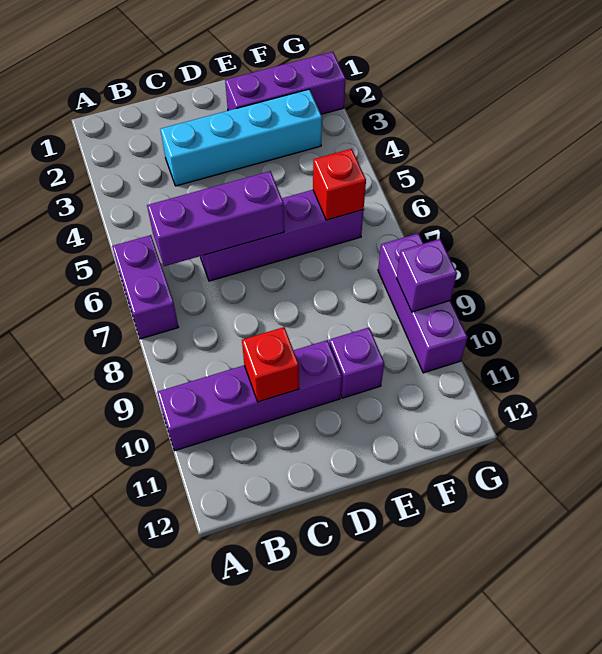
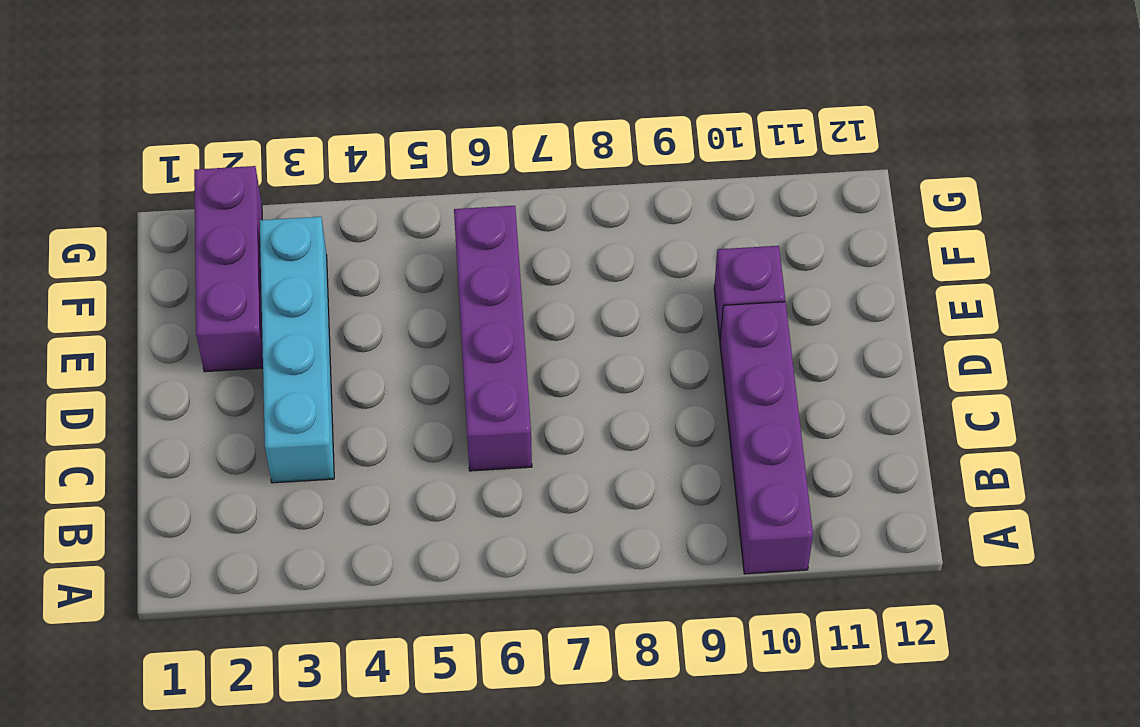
none -> purple brick A6:A7 level 1
none -> purple brick G8:G10 level 1

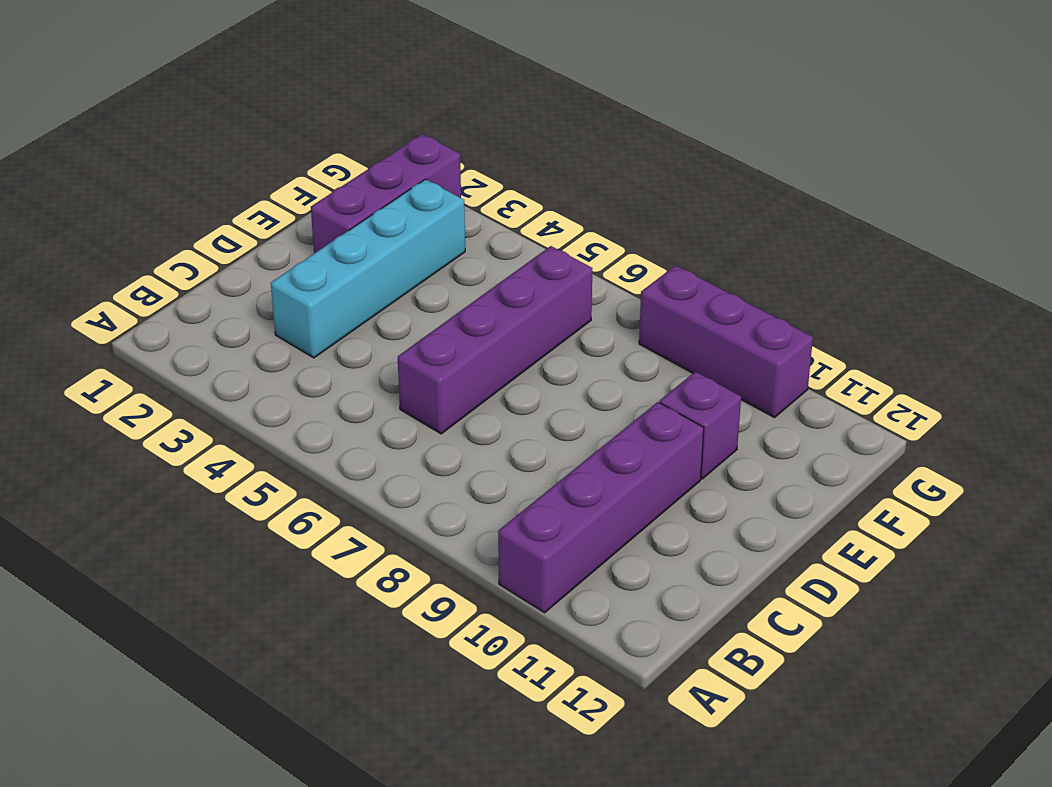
none -> purple brick A6:A7 level 1
none -> purple brick B6:D6 level 2

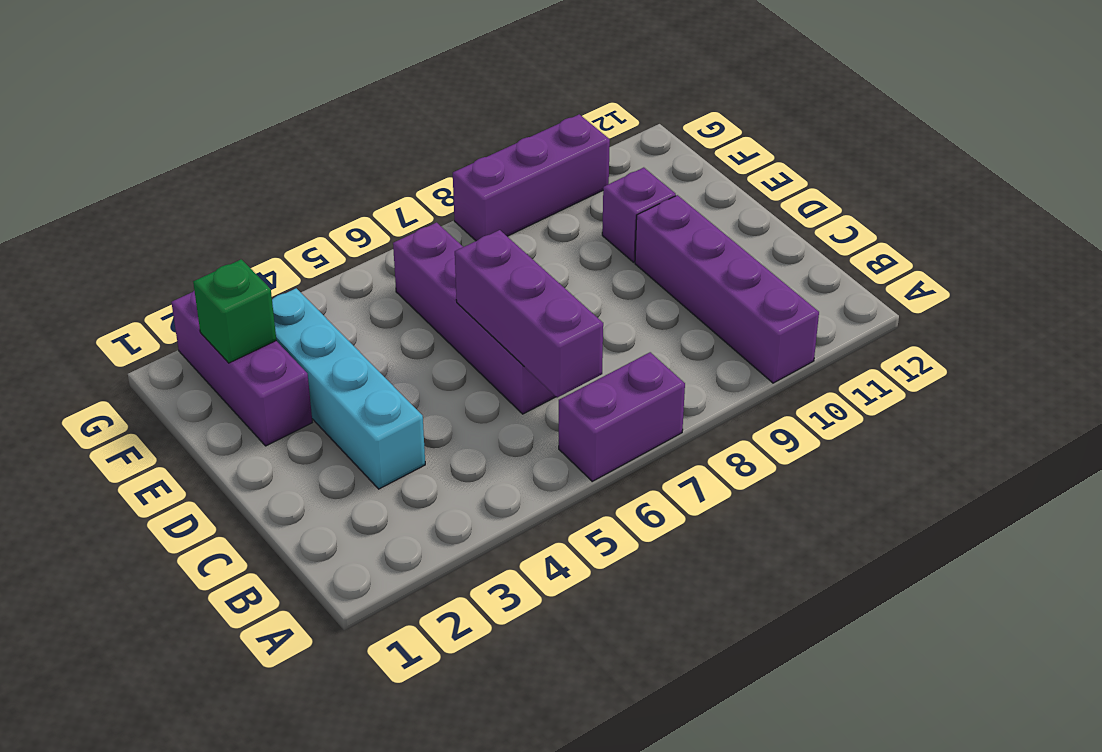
green brick F2 level 2 -> none
none -> red brick C10 level 2
none -> red brick F6 level 2

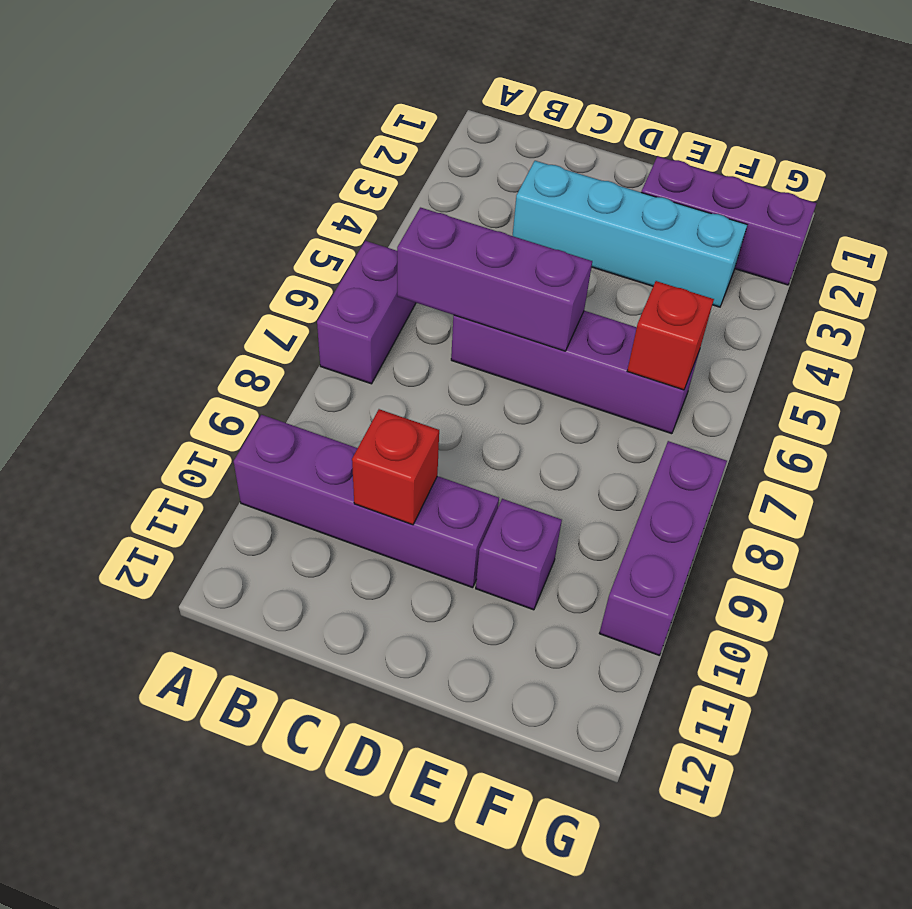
none -> purple brick G9 level 2

